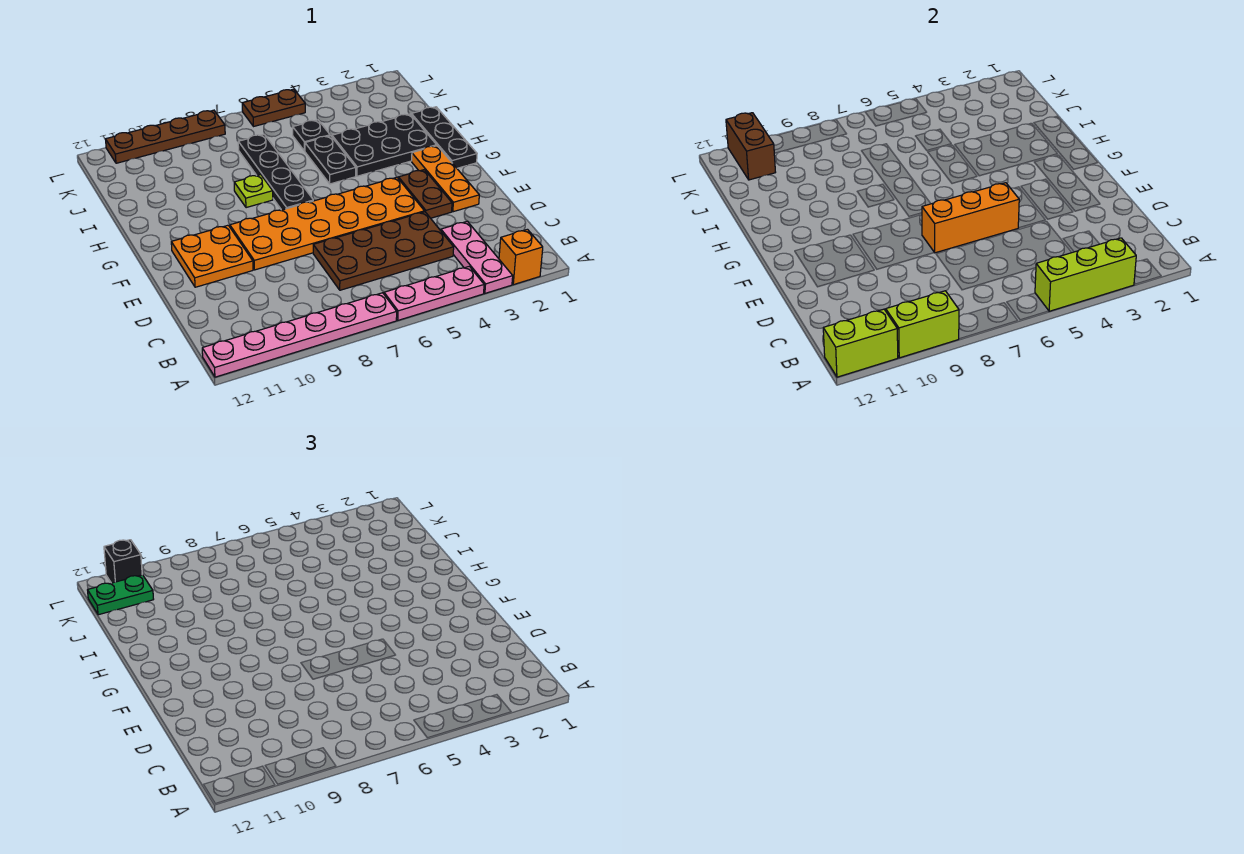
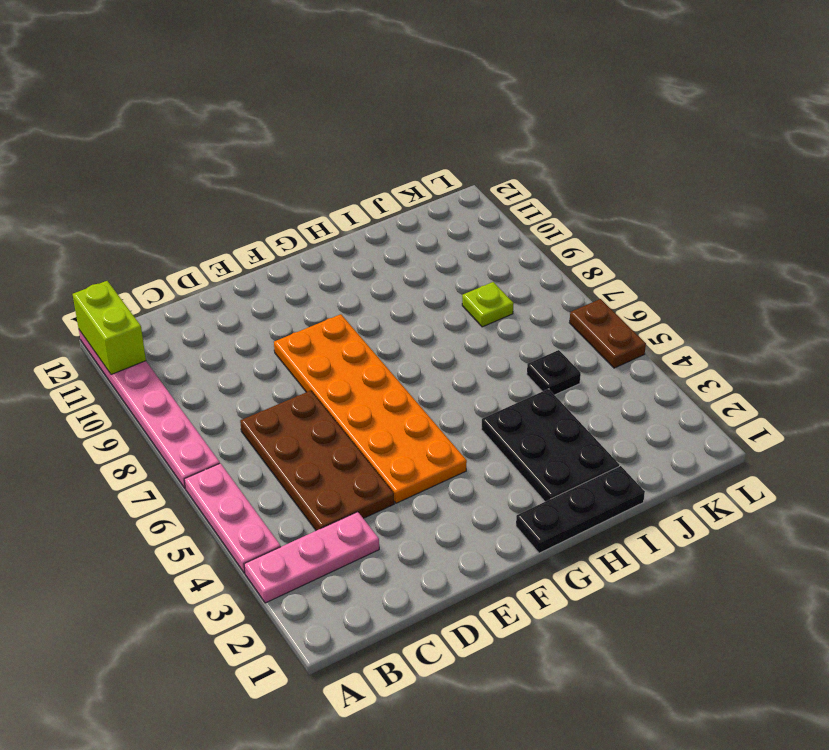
lime plate J8 level 1 -> lime plate H8 level 1
none -> orange brick A2 level 1
none -> orange plate E2:G2 level 1
none -> brown plate E3:F3 level 1

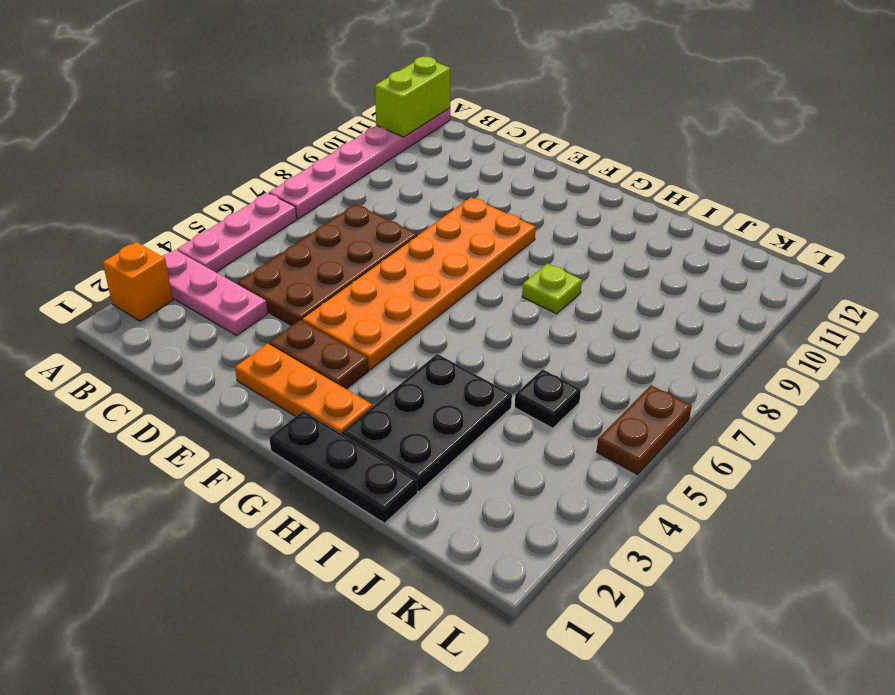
none -> orange plate E10:F11 level 1
none -> black plate G7:J7 level 1
none -> black plate H5:I5 level 1

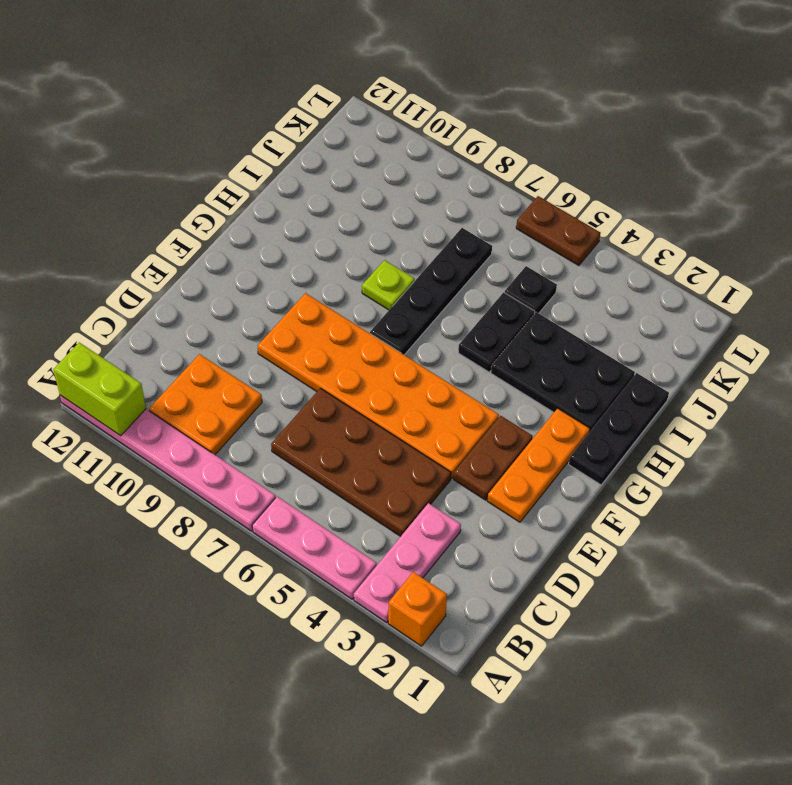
orange plate B9:C10 level 1 -> orange plate E10:F11 level 1
none -> brown plate L8:L11 level 1
none -> lime brick A3:A5 level 2
none -> lime brick A9:A10 level 2

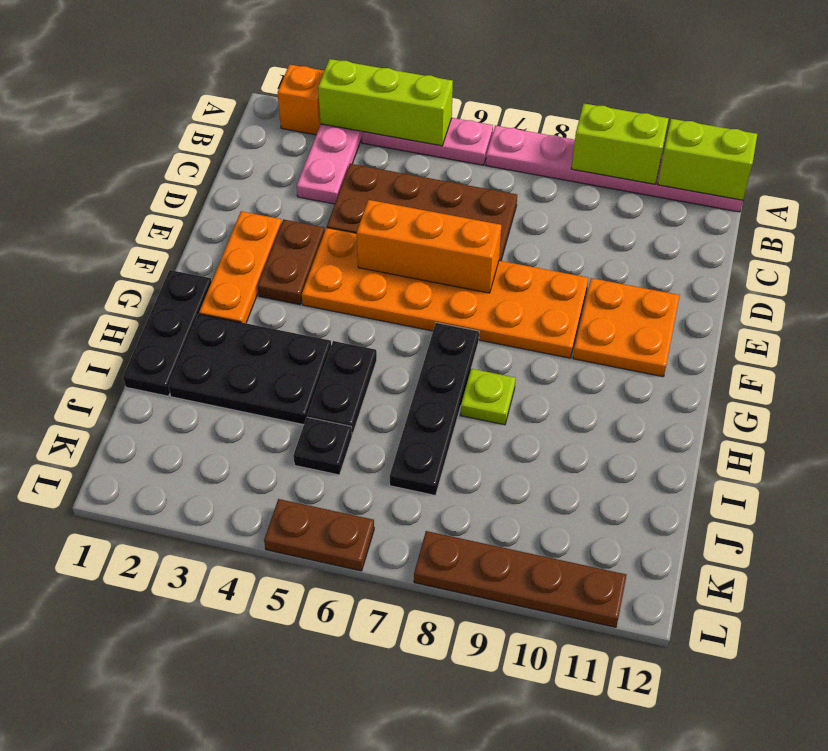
none -> brown brick K11:L11 level 2
none -> green plate K11:K12 level 3
none -> black brick L11 level 3

